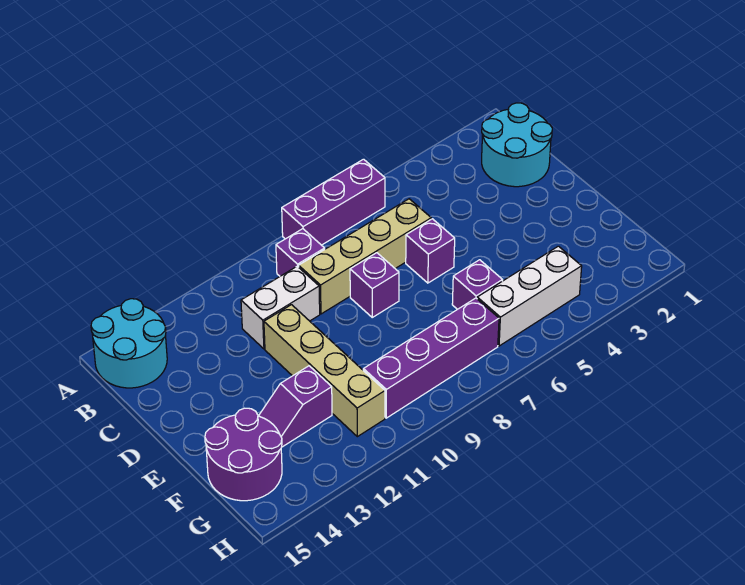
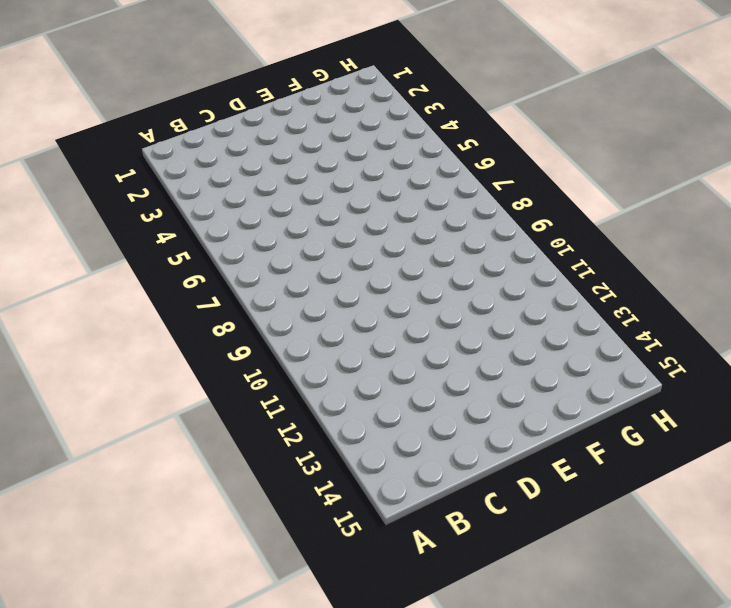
none -> purple brick A6:A8 level 1
none -> cyan round brick A14:B15 level 1
none -> cyan round brick B1:C2 level 1

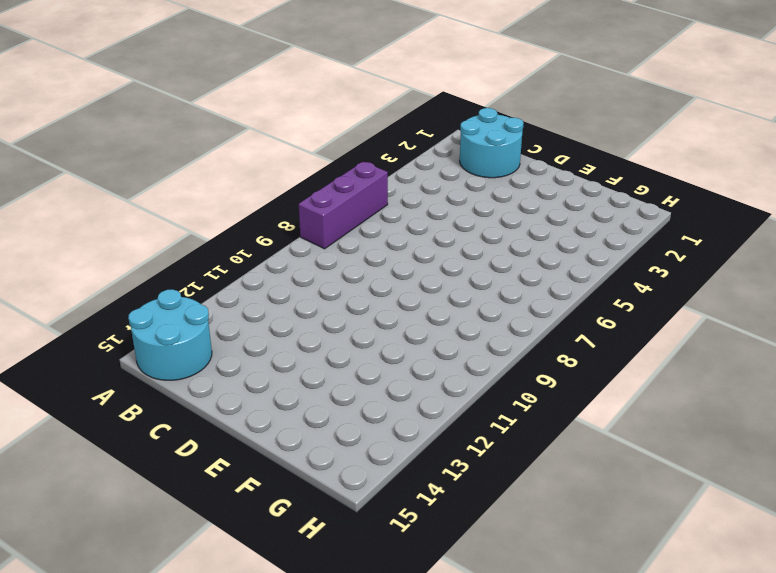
none -> purple brick B9 level 1
none -> tan brick C6:C9 level 1
none -> white brick C10:C11 level 1

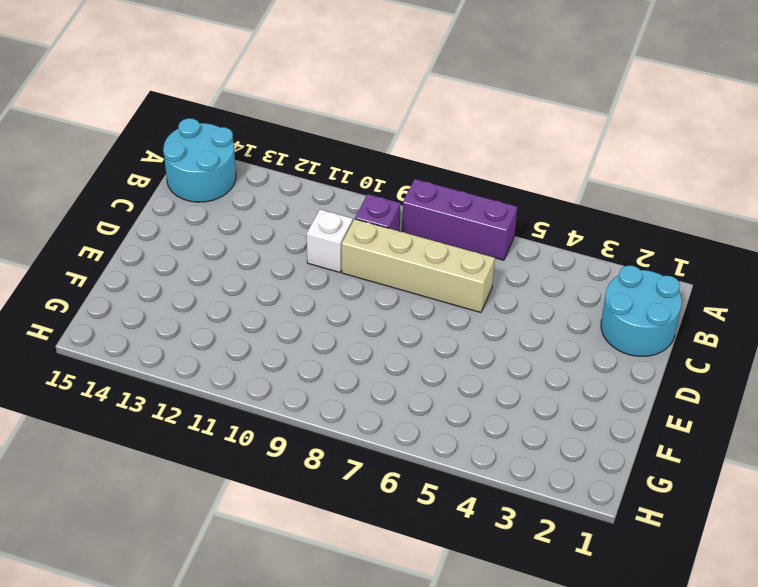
white brick C10 level 1 -> white brick C10:C11 level 1
none -> purple brick D6 level 1
none -> purple brick D8 level 1
none -> tan brick D11:G11 level 1

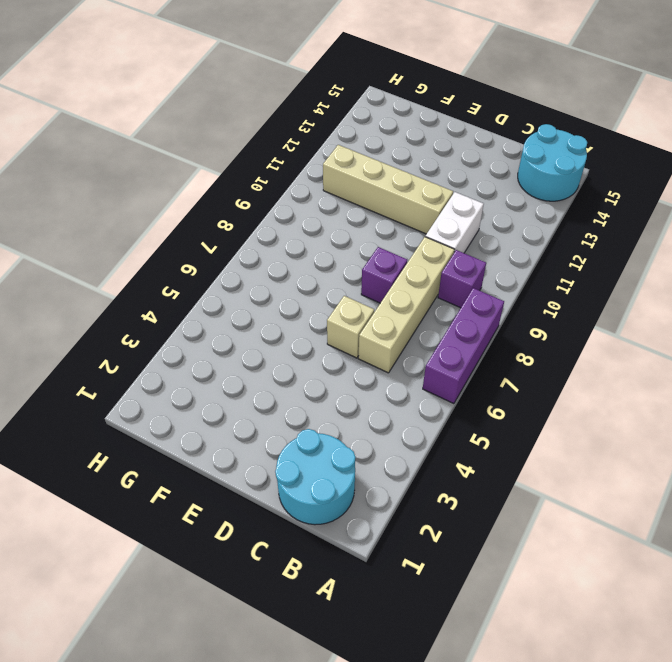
tan brick D6 level 1 -> purple brick D6 level 1
none -> purple brick F6 level 1
none -> purple slope F12:F13 level 1 top 12
none -> purple round brick F14:G15 level 1

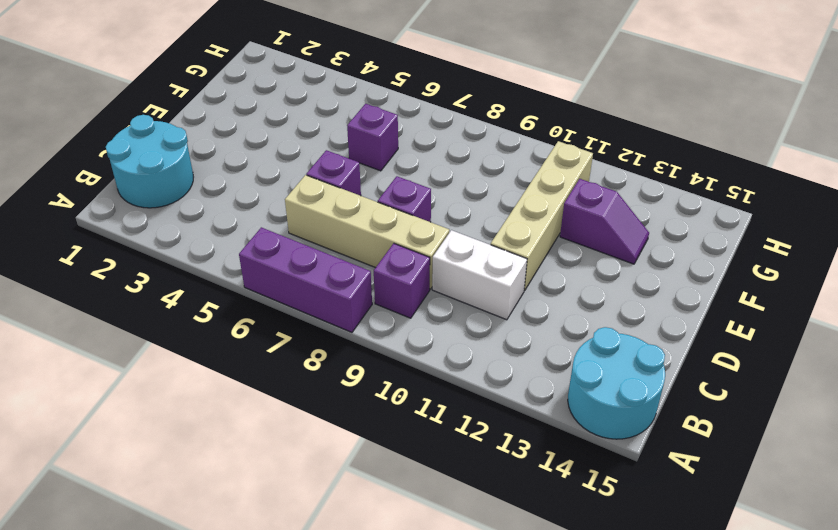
none -> purple round brick F14:G15 level 1
none -> white brick G4:G6 level 1
none -> purple brick G7:G10 level 1

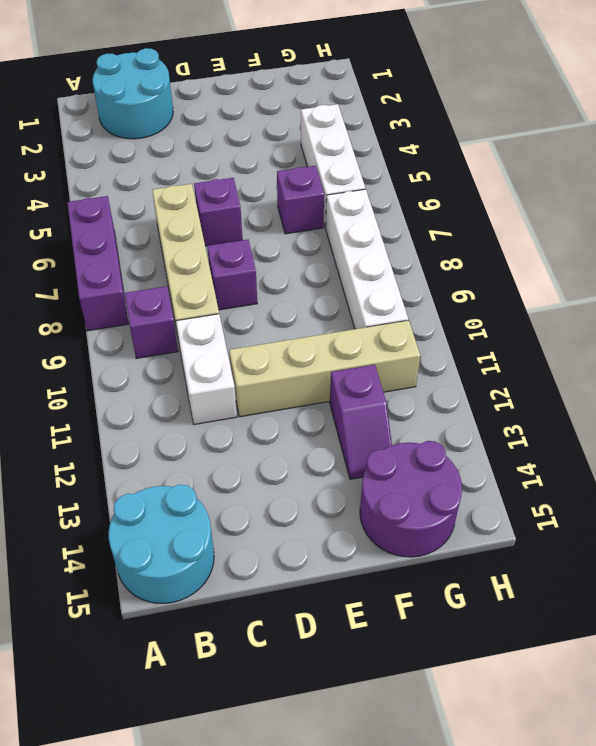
white brick G7:G10 level 1 -> purple brick G7:G10 level 1

